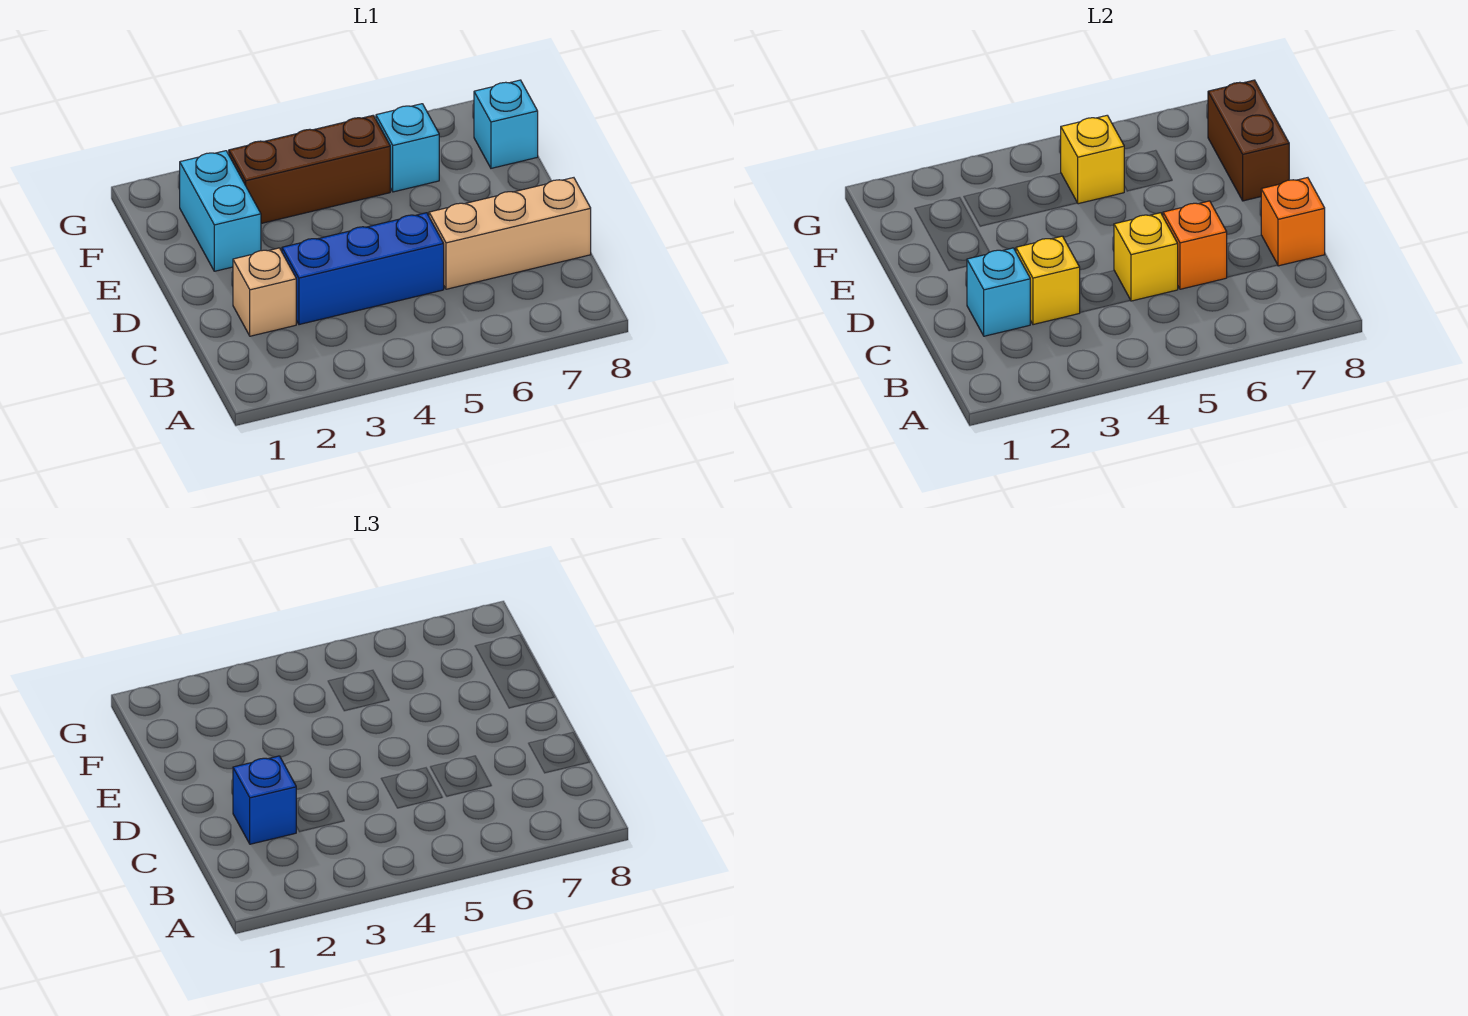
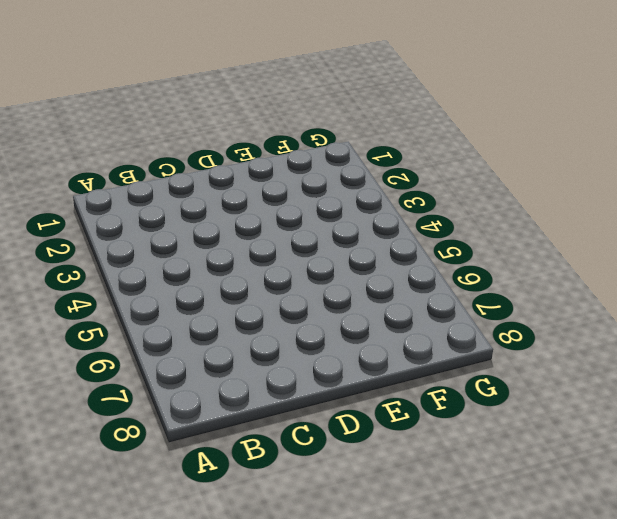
none -> tan brick C2 level 1
none -> blue brick C3:C5 level 1
none -> tan brick C6:C8 level 1

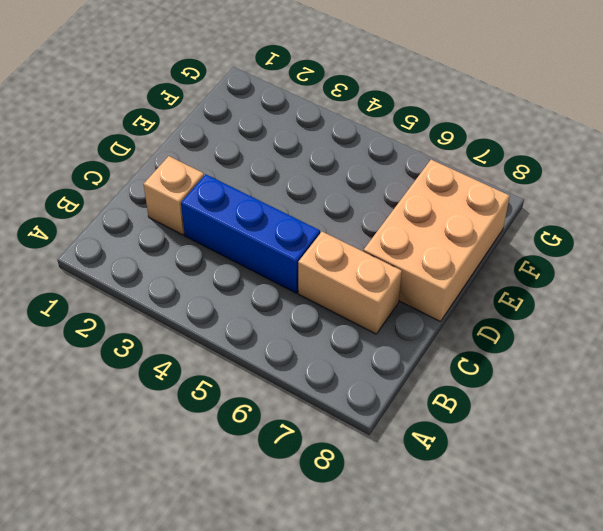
tan brick C6:C7 level 1 -> tan brick C6:C8 level 1
tan brick D7:F8 level 1 -> cyan brick F8 level 1
none -> cyan brick E2:F2 level 1
none -> brown brick F3:F5 level 1
none -> cyan brick F6 level 1

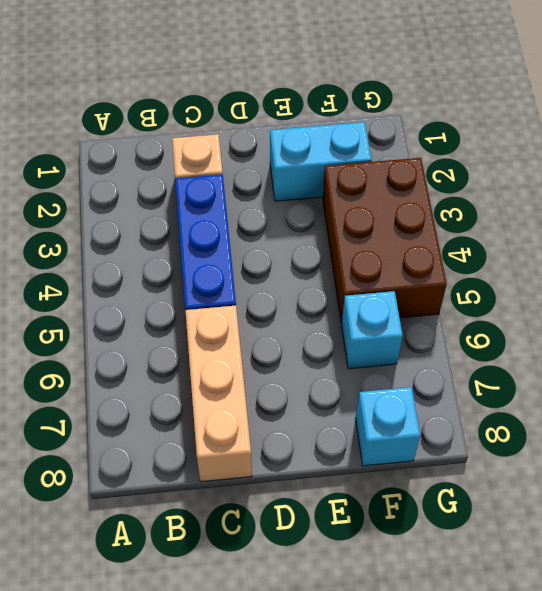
brown brick F3:G5 level 1 -> brown brick F3:F5 level 1
none -> cyan brick C2 level 2
none -> yellow brick C3 level 2
none -> yellow brick C5 level 2

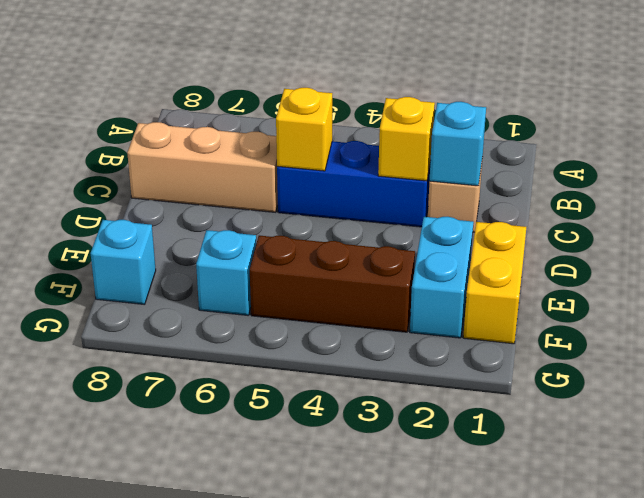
yellow brick E1:F1 level 1 -> none
none -> orange brick C6 level 2
none -> orange brick C8 level 2
none -> brown brick E8:F8 level 2

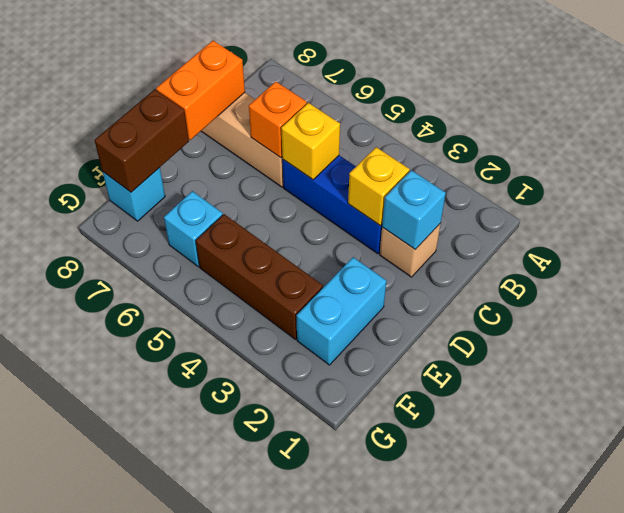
orange brick C8:D8 level 2 -> orange brick C8 level 2
none -> yellow brick F5 level 2
none -> blue brick C2 level 3

